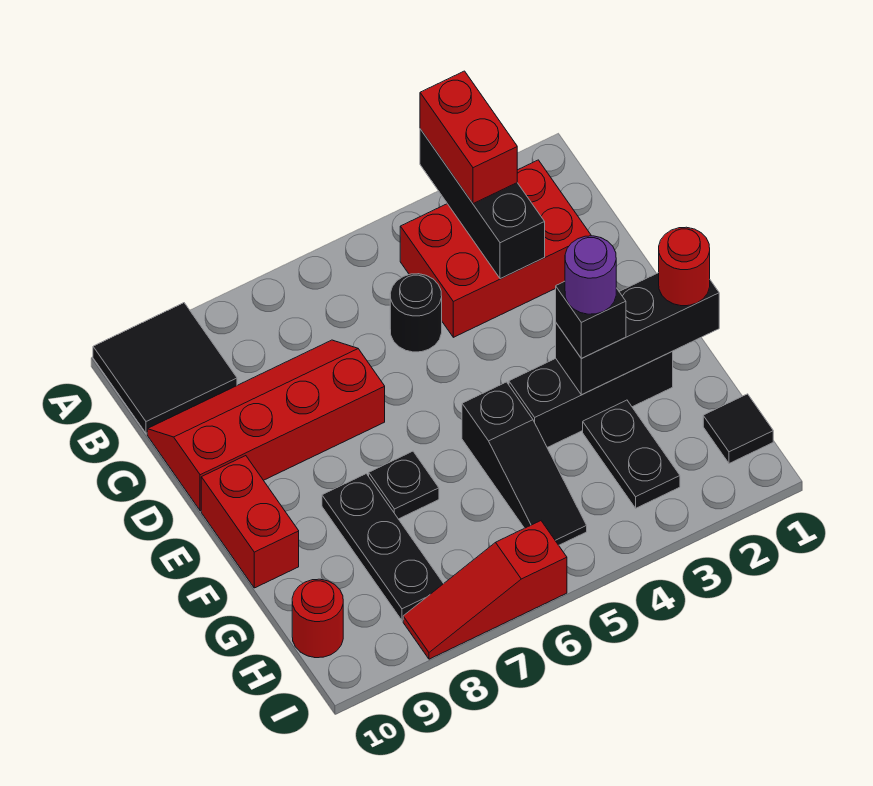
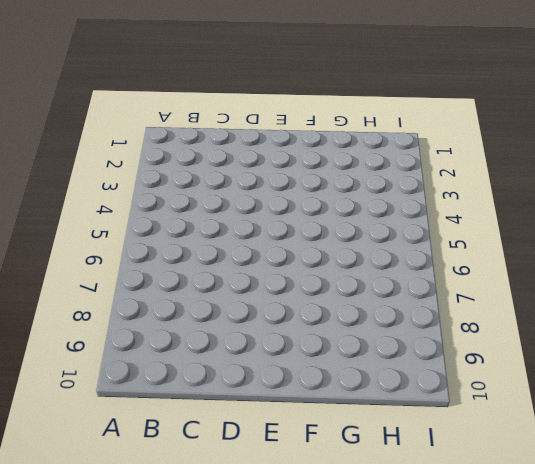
none -> black tile A9:B10 level 1
none -> red brick B2:C4 level 1
none -> black round brick C5 level 1

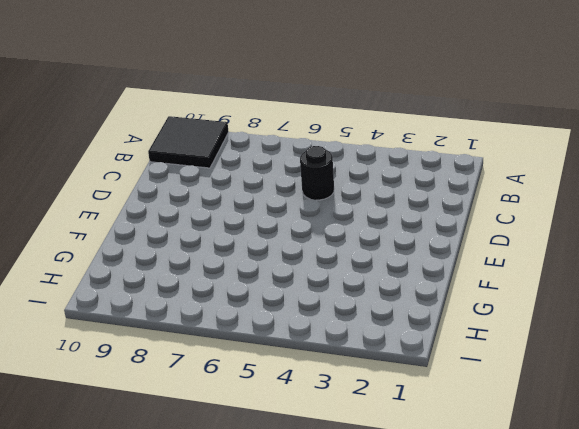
none -> red brick B2:C4 level 1
none -> red slope C7:D10 level 1 top D
none -> red brick E10:F10 level 1

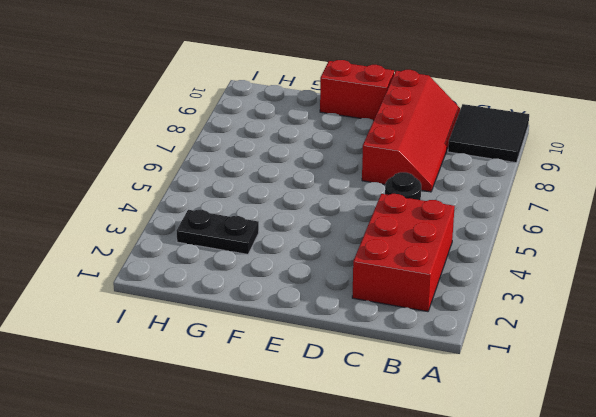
none -> black brick F2:F4 level 1
none -> black slope F5:H5 level 1 top F
none -> black plate F7 level 1

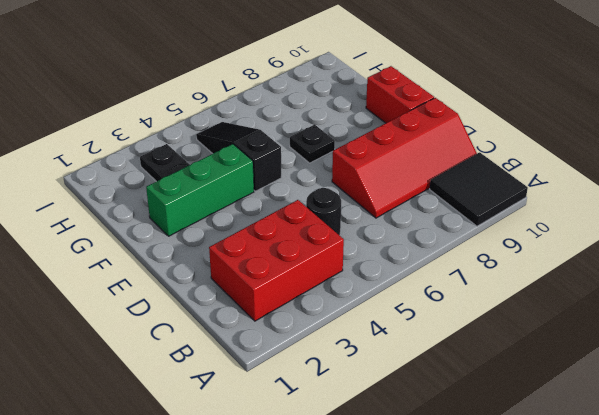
green brick F2:F4 level 1 -> black brick F2:F4 level 1
none -> black plate F8:H8 level 1
none -> black tile H1 level 1
none -> red round brick H10 level 1

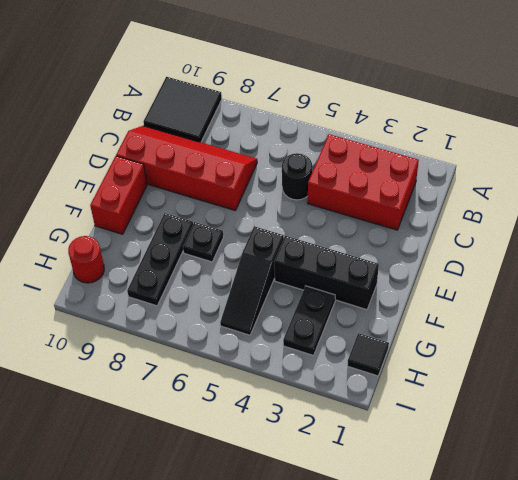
none -> red slope I6:I8 level 1 top 6
none -> black brick A3:C3 level 2
none -> black brick F1:F3 level 2

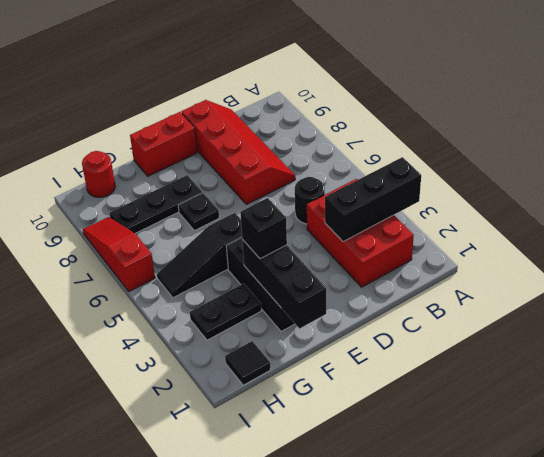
none -> black tile A9:B10 level 1
none -> red brick A3:B3 level 3
none -> red round brick F1 level 3

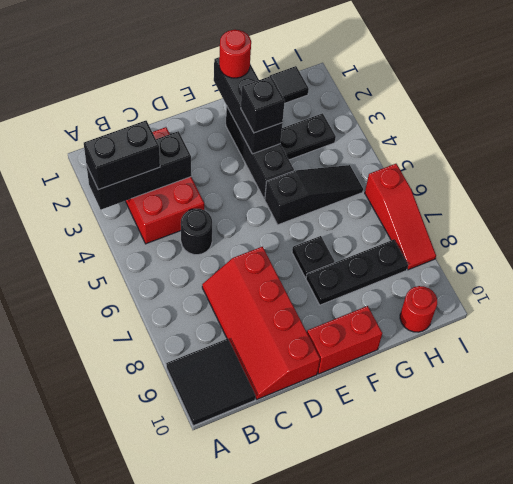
black brick A3:B3 level 3 -> red brick A3:B3 level 3
none -> purple round brick F3 level 4

